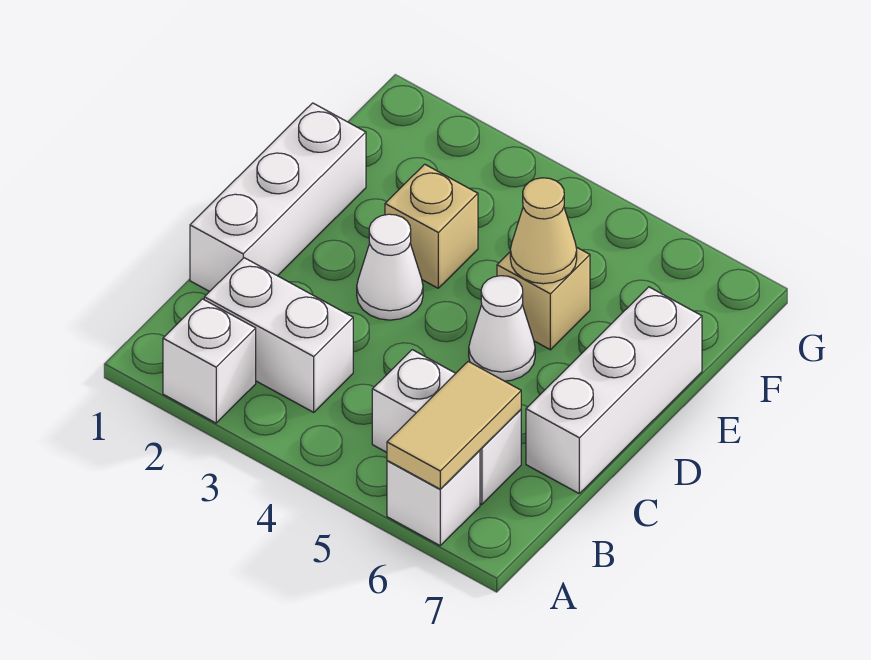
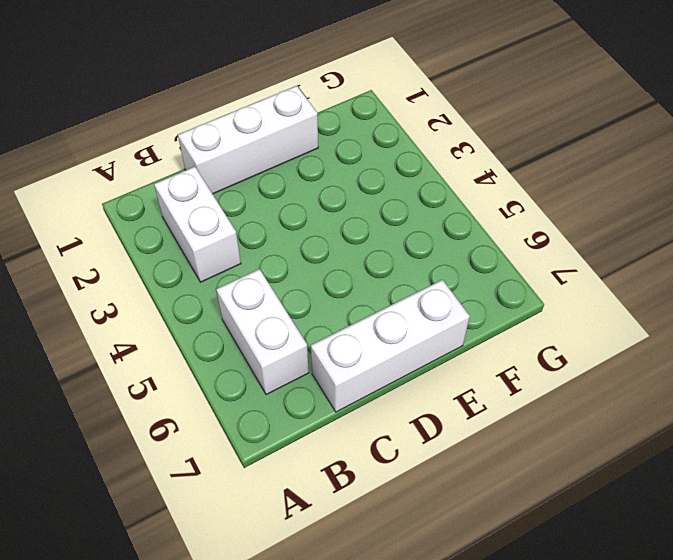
none -> white brick A2 level 1
none -> white brick A6 level 1
none -> white cone D3 level 1

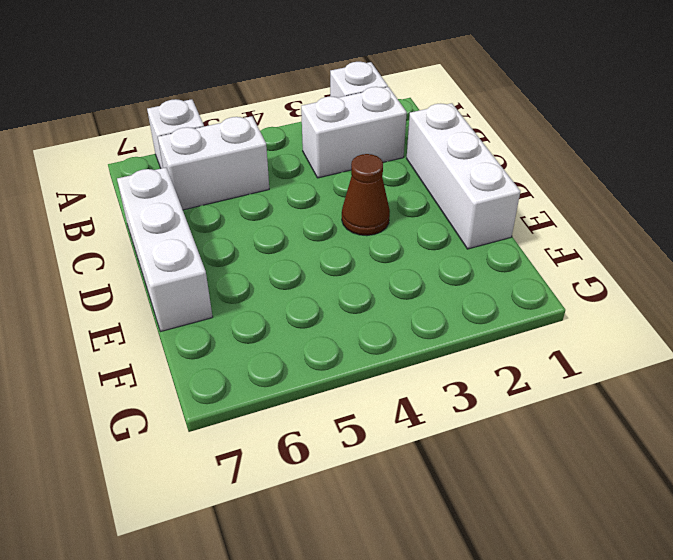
brown cone D3 level 1 -> white cone D3 level 1
none -> white cone D5 level 1
none -> tan brick E3 level 1
none -> tan brick E5 level 1

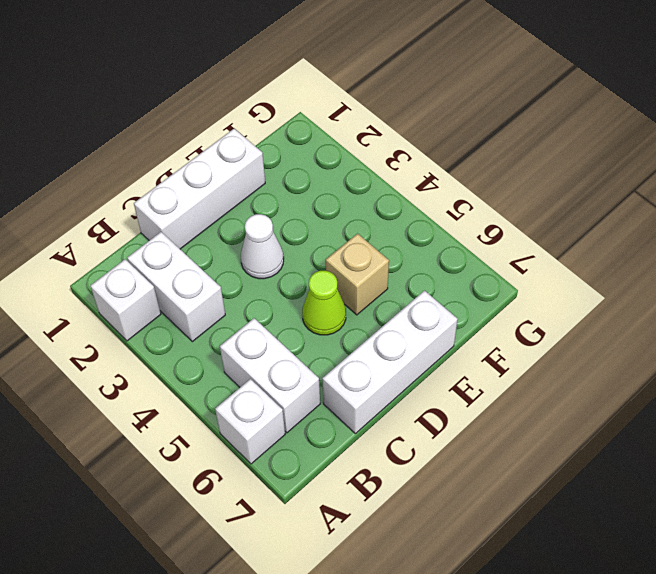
lime cone D5 level 1 -> white cone D5 level 1
none -> tan brick E3 level 1
none -> tan tile A6:B6 level 2
none -> tan cone E5 level 2

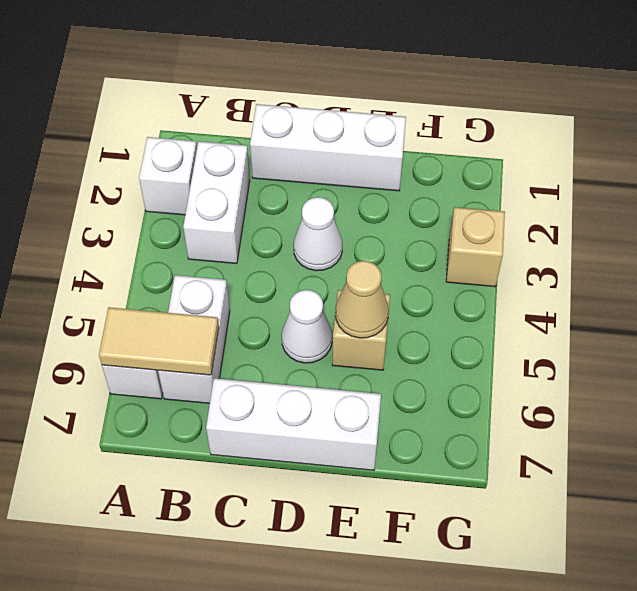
tan brick G3 level 1 -> tan brick E3 level 1

